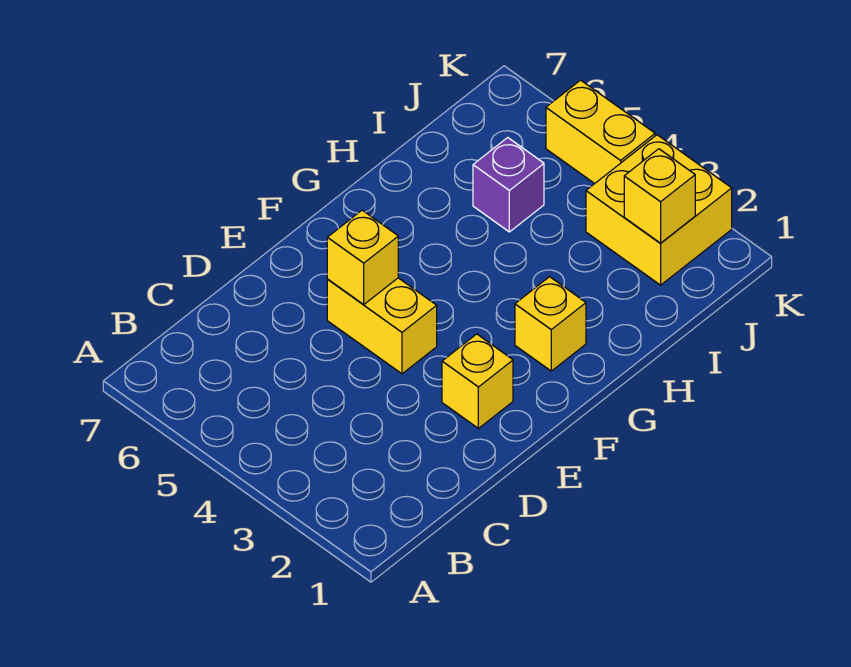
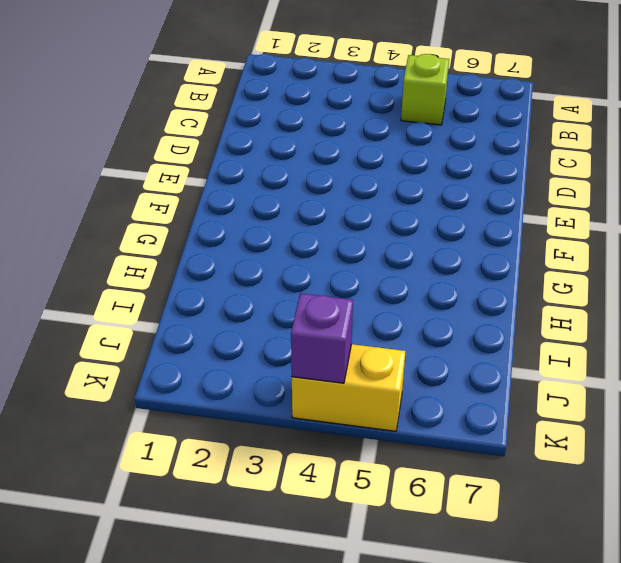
lime brick B5 level 1 -> none
purple brick K4 level 2 -> purple brick I5 level 1
none -> yellow brick E2 level 1
none -> yellow brick E4:E5 level 1

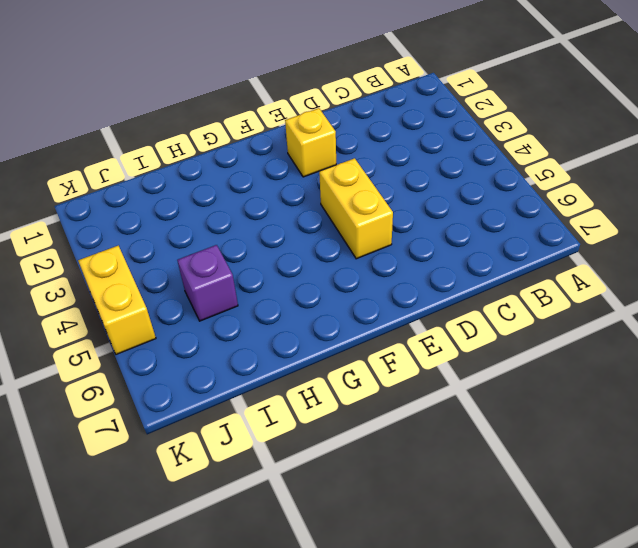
none -> yellow brick G2 level 1
none -> yellow brick J2:K3 level 1

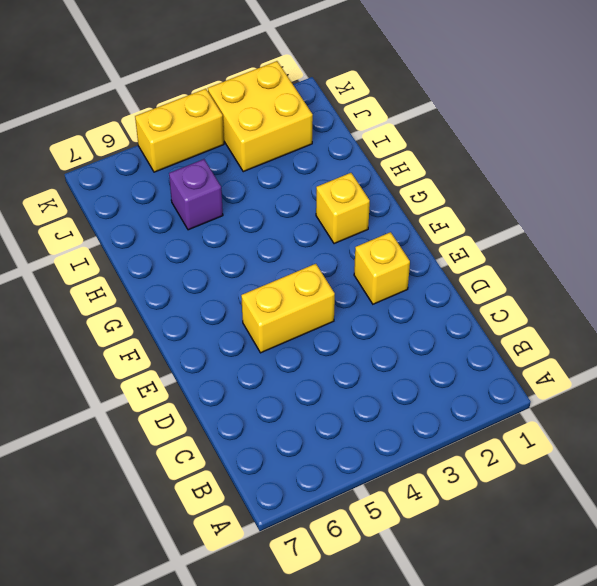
none -> yellow brick E5 level 2
none -> yellow brick J2 level 2

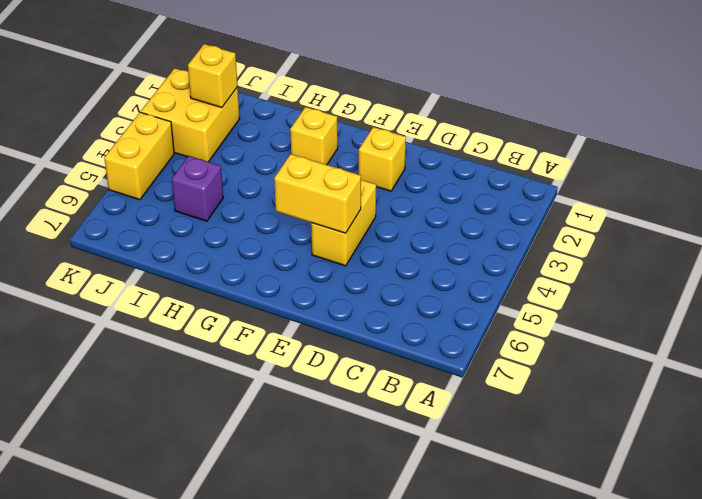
yellow brick E5:F5 level 2 -> yellow brick E5 level 2

